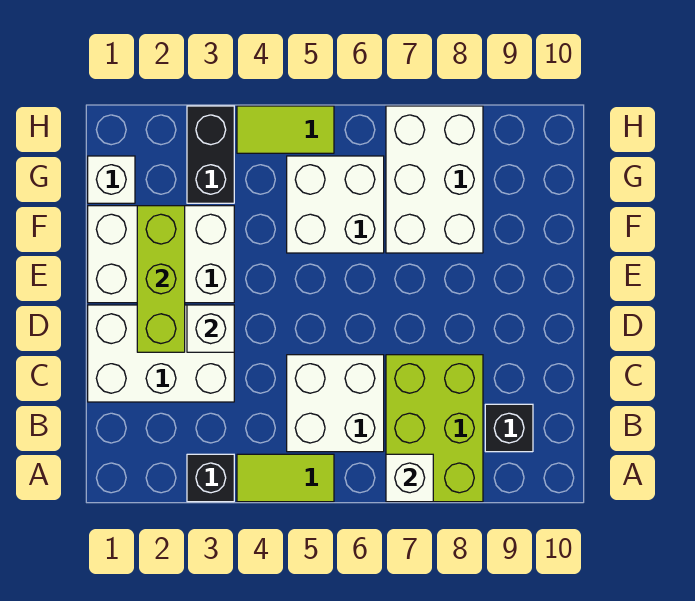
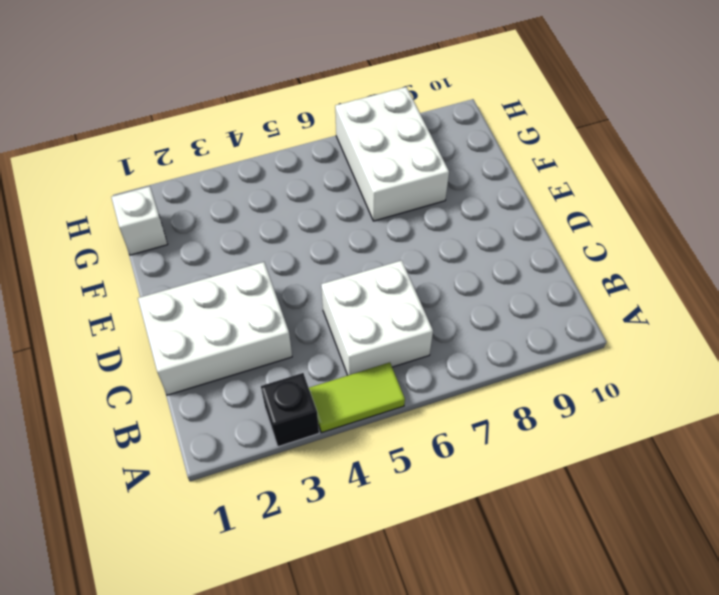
none -> lime brick A7:C8 level 1
none -> black brick B9 level 1
none -> white brick E1:F3 level 1

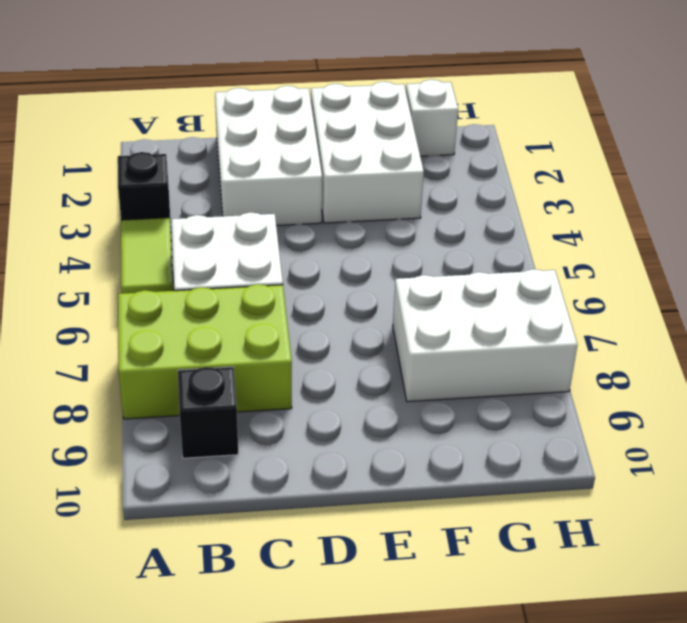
none -> white brick F5:G6 level 1
none -> black brick G3:H3 level 1
none -> lime tile H4:H5 level 1

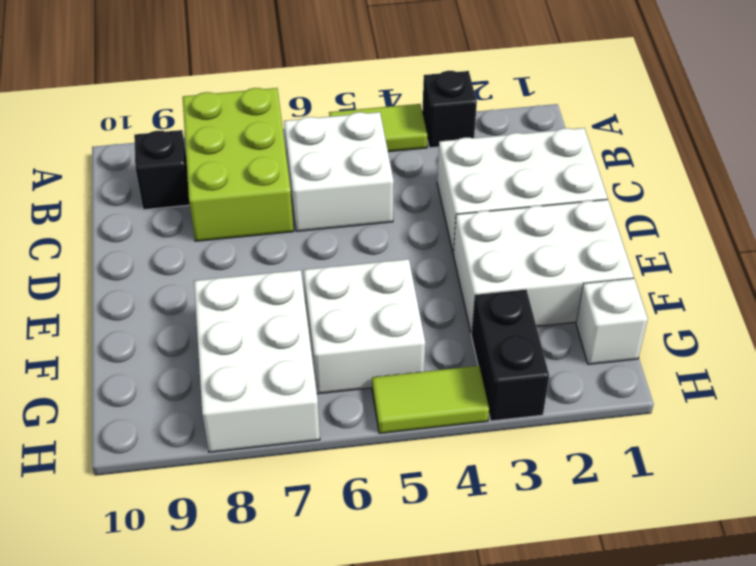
none -> white brick A7 level 2
none -> lime brick D2:F2 level 2
none -> white brick D3 level 2

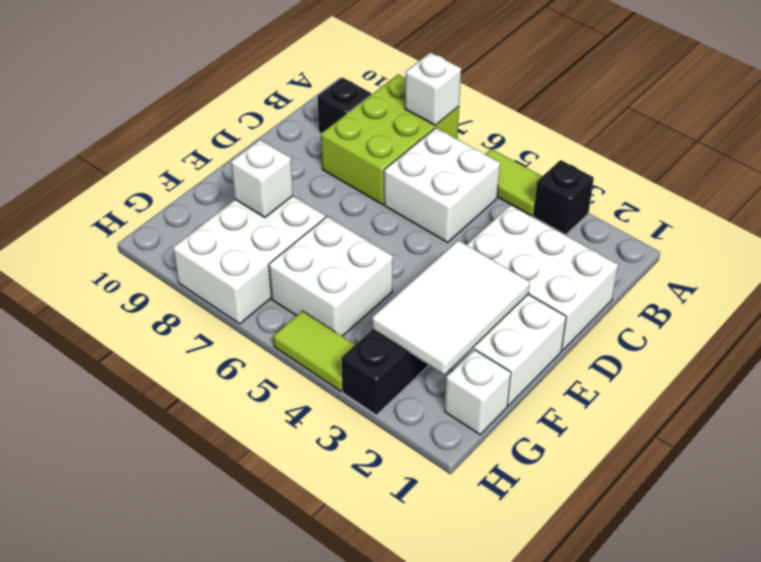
white tile E2:G3 level 2 -> lime brick D2:F2 level 2
white brick F8 level 2 -> white brick D3 level 2

